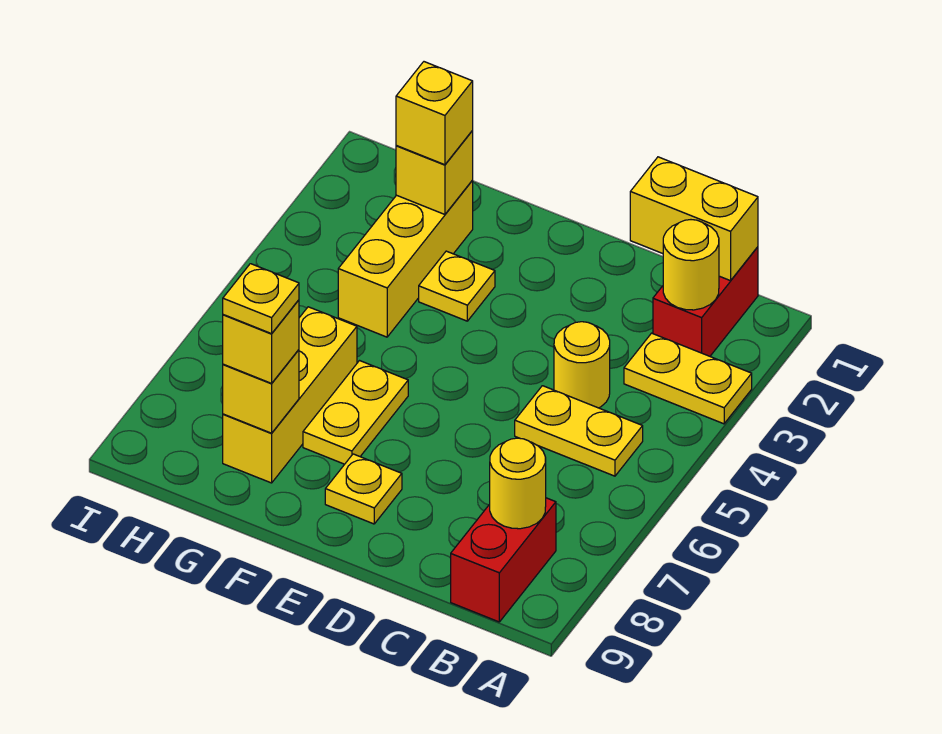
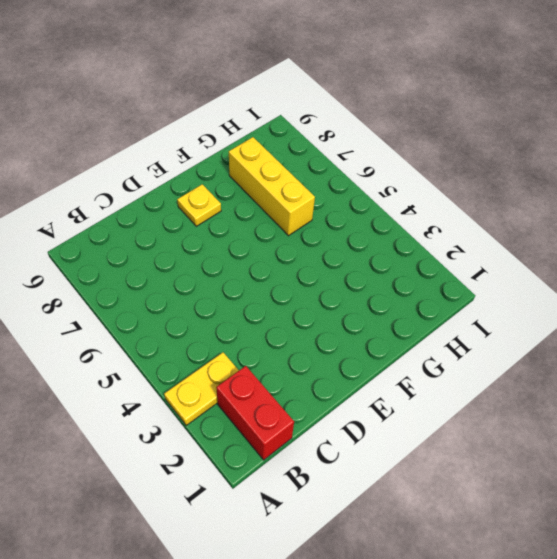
none -> yellow plate B5:C5 level 1
none -> red brick B8:B9 level 1
none -> yellow round brick C4 level 1

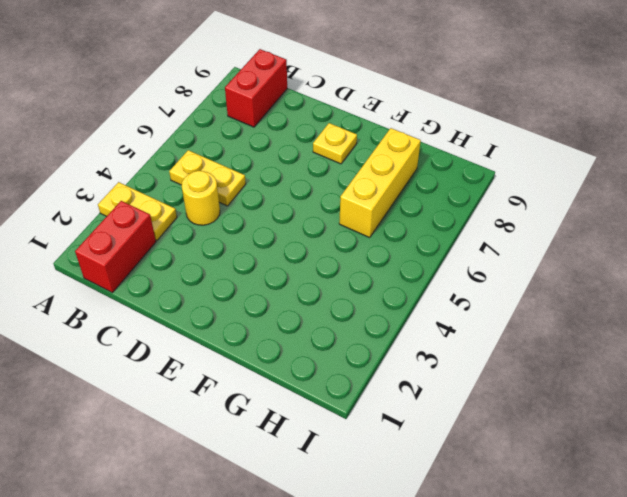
none -> yellow plate F3 level 1
none -> yellow plate F6:F7 level 1
none -> yellow brick G2:G4 level 1

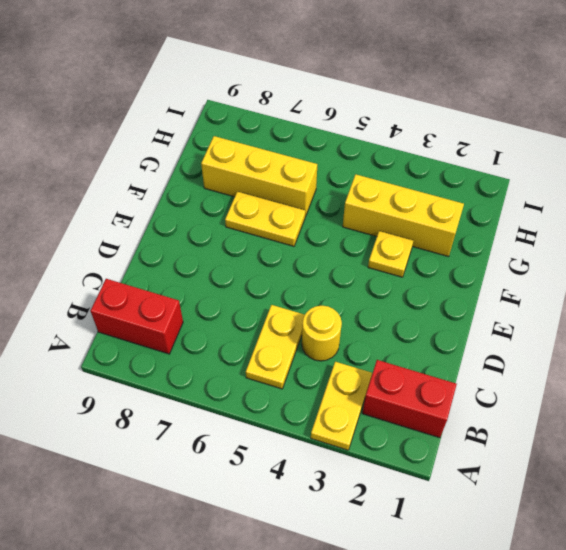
none -> yellow plate E8 level 1
none -> yellow brick B1:C1 level 2
none -> yellow round brick B2 level 2

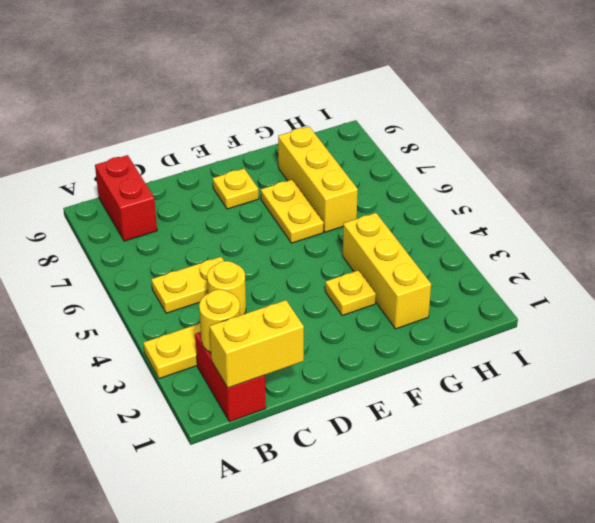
none -> yellow round brick B8 level 2
none -> yellow brick G2 level 2
none -> yellow brick G8 level 2

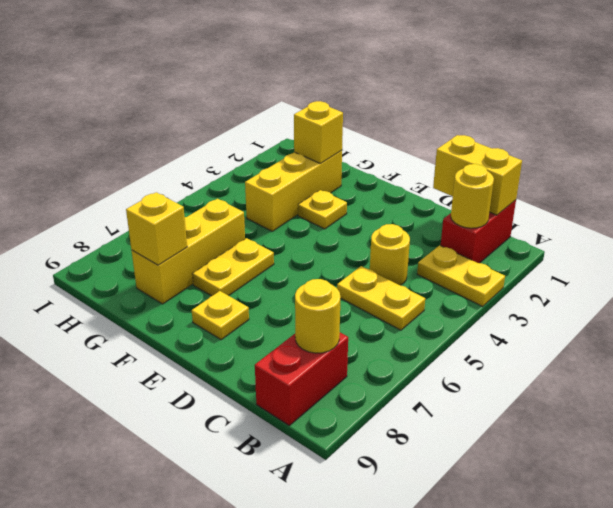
none -> yellow brick G2 level 3
none -> yellow brick G8 level 3
none -> yellow plate G8 level 4

